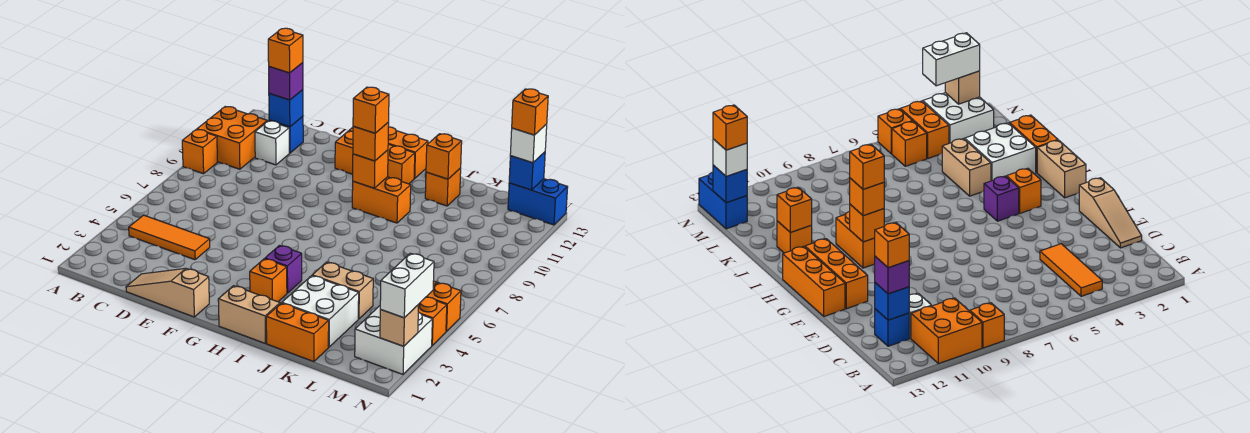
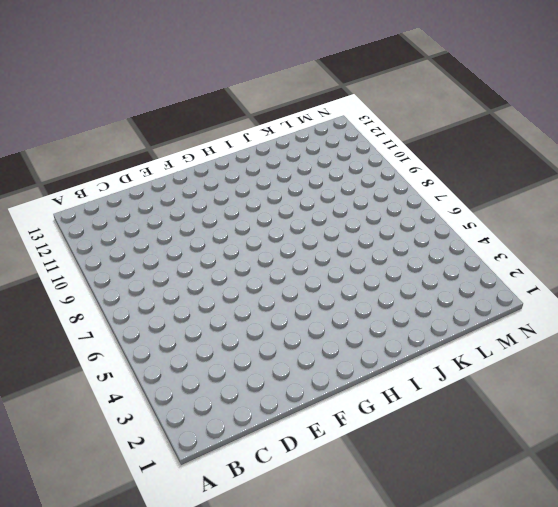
none -> orange brick A9 level 1
none -> orange brick A10:B11 level 1
none -> orange tile B4:D4 level 1
none -> white brick C11 level 1

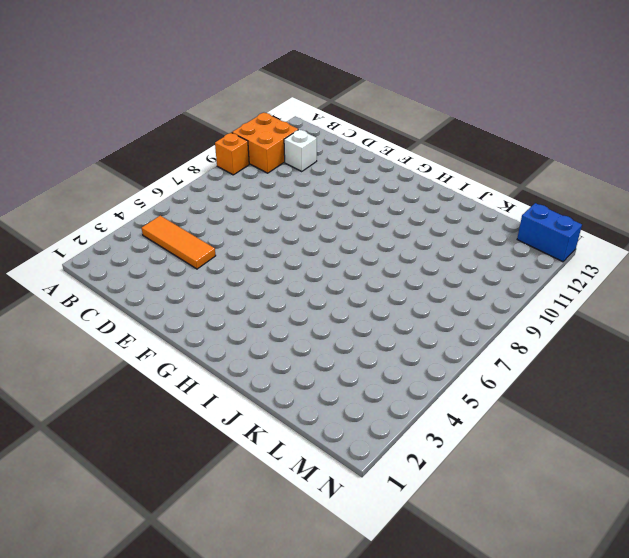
none -> blue brick C12 level 1
none -> tan slope D1:F1 level 1 top F
none -> orange brick F12:H12 level 1
none -> orange brick F13:H13 level 1

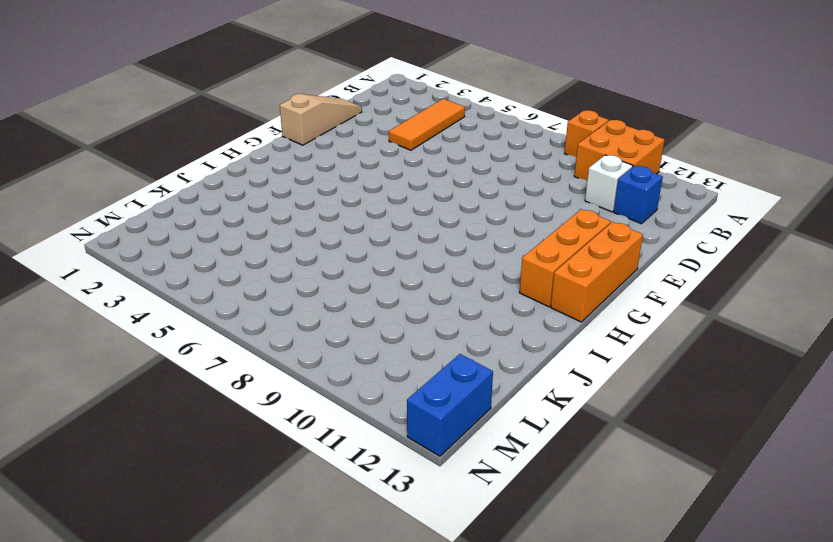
none -> tan brick H1:I1 level 1
none -> orange brick H3 level 1
none -> purple brick H4 level 1
none -> orange brick H10:I10 level 1

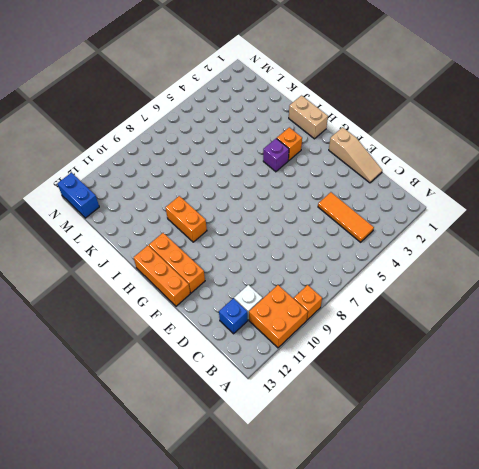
none -> orange brick J1:K1 level 1
none -> white brick J2:K3 level 1
none -> tan brick J4:K4 level 1
none -> orange brick J12 level 1

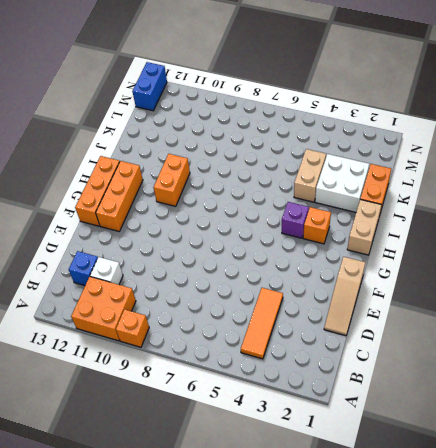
none -> orange brick J12 level 1
none -> white brick M2:N3 level 1
none -> orange brick M4:N4 level 1
none -> orange brick M5 level 1

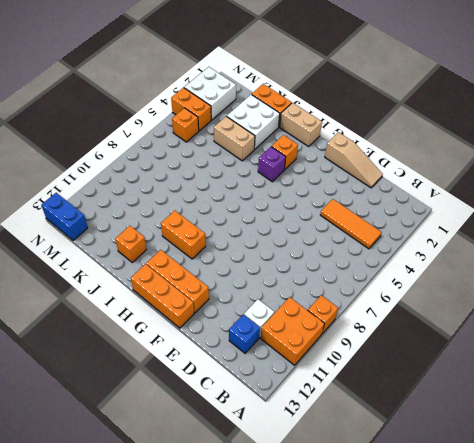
none -> orange brick N5 level 1
none -> blue brick C12 level 2
none -> orange brick H10 level 2
none -> orange brick J12 level 2

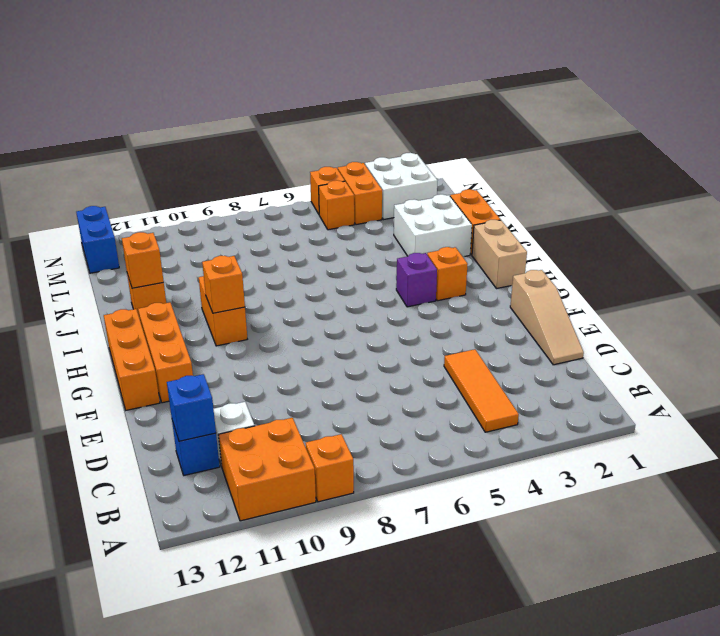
none -> tan brick J4:K4 level 1
none -> blue brick M13 level 2
none -> tan brick N2 level 2
none -> purple brick C12 level 3

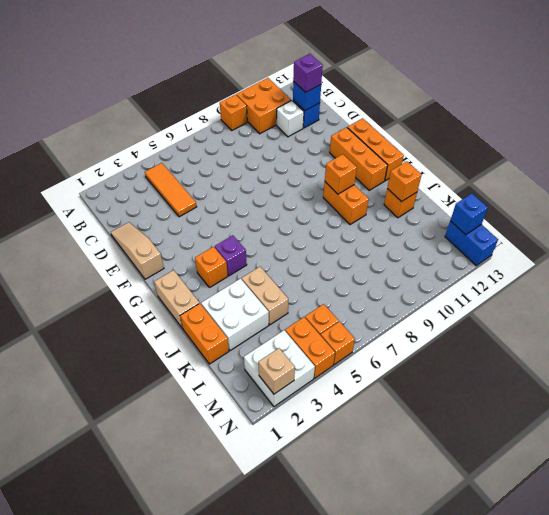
none -> orange brick H10 level 3
none -> white brick M13 level 3
none -> white brick N2:N3 level 3
none -> orange brick C12 level 4

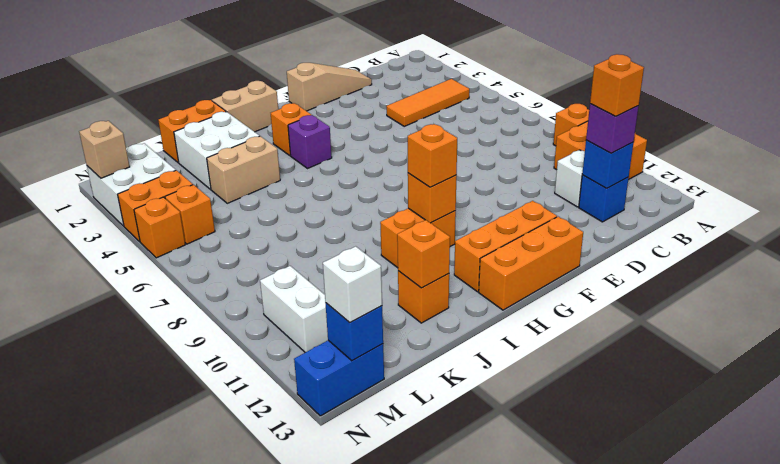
white brick M10:M11 level 1 -> white brick N2:N3 level 3
none -> orange brick H10 level 4
none -> orange brick M13 level 4

